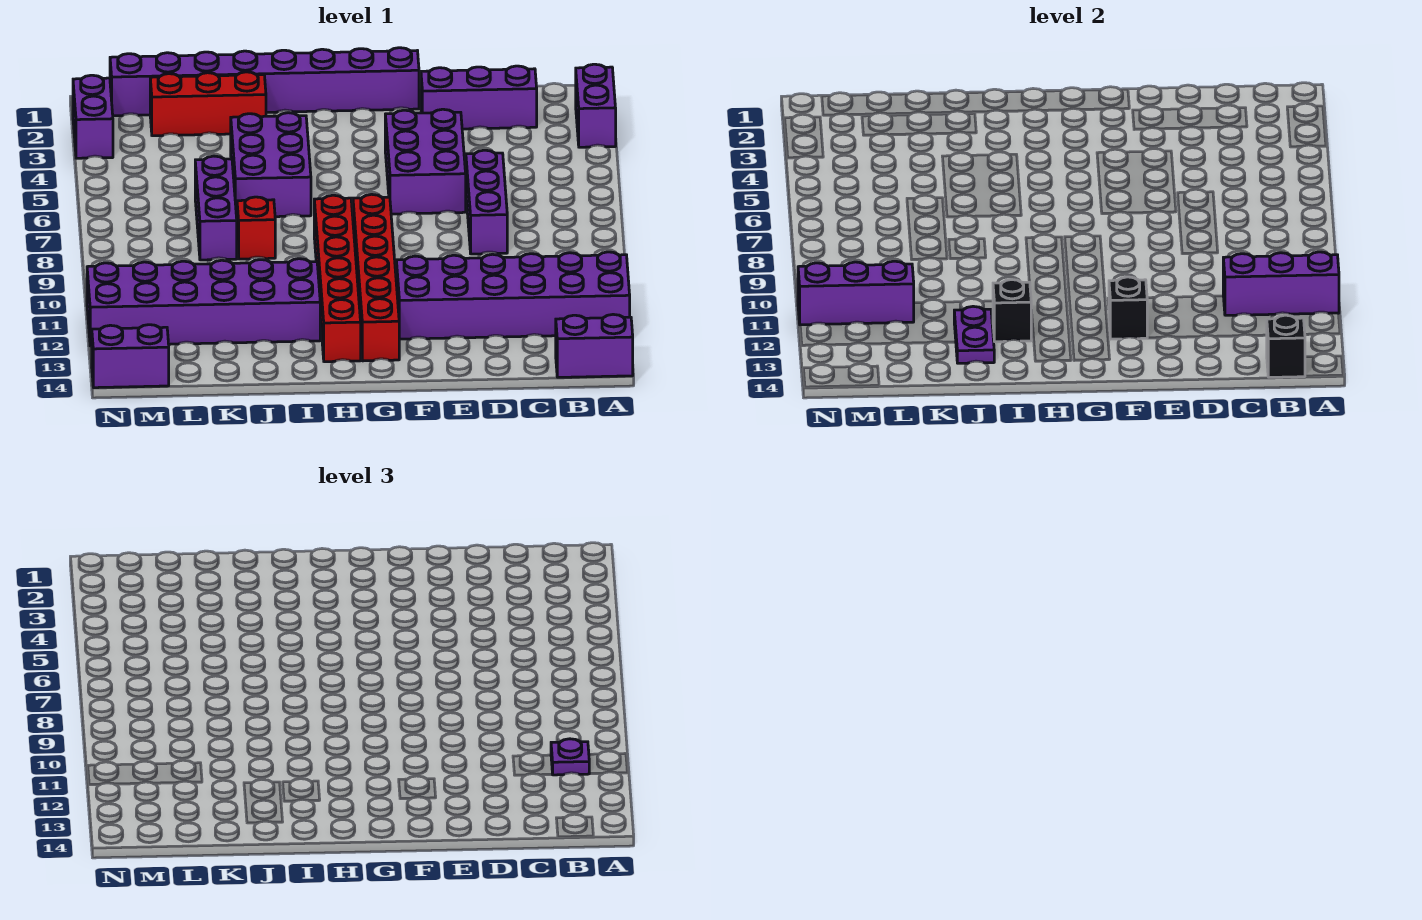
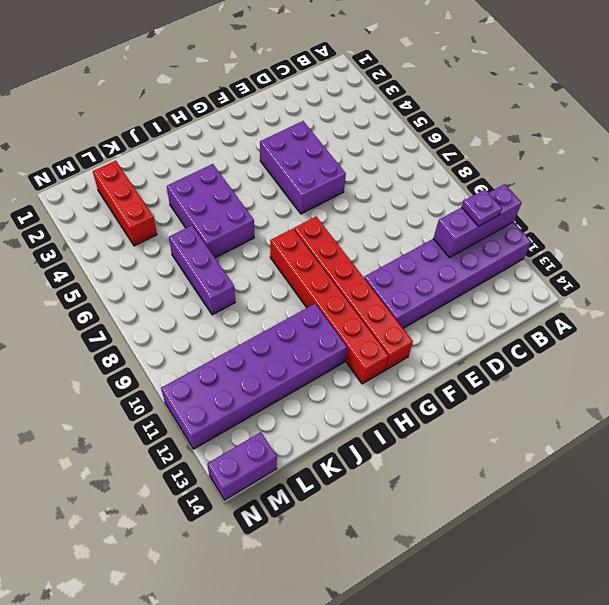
red brick L2:L4 level 1 -> red brick J2:L2 level 1
none -> purple brick A2:A3 level 1
none -> purple brick A14:B14 level 1
none -> purple brick C2:E2 level 1

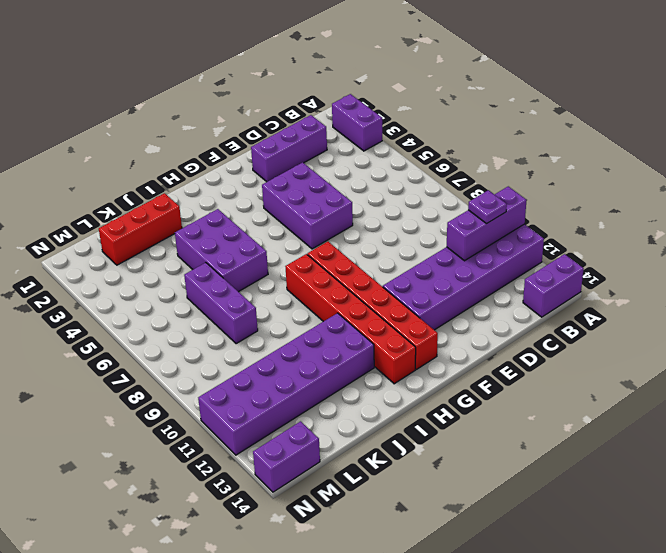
none -> purple brick D6:D8 level 1
none -> purple brick F1:M1 level 1
none -> red brick J8 level 1

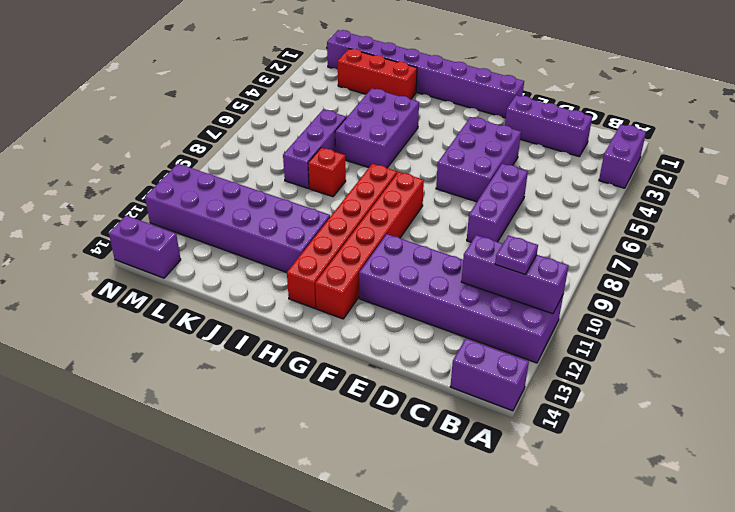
none -> purple brick N2:N3 level 1
none -> black brick B14 level 2
none -> black brick F12 level 2

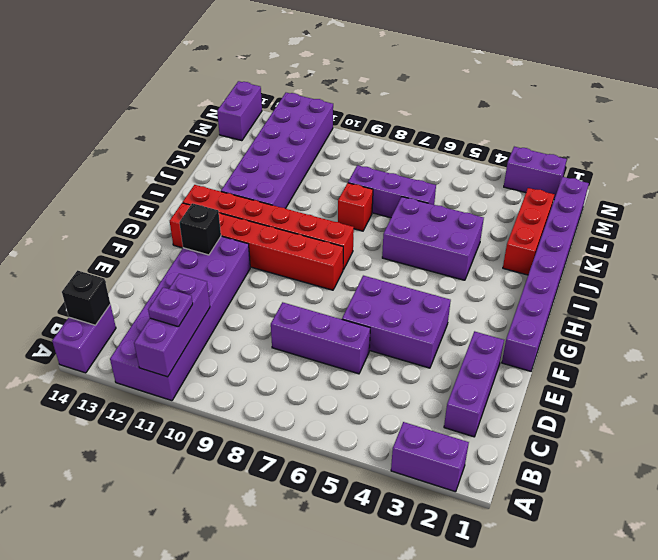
none -> black brick I12 level 2
none -> purple plate J12:J13 level 2
none -> purple brick L11:N11 level 2

